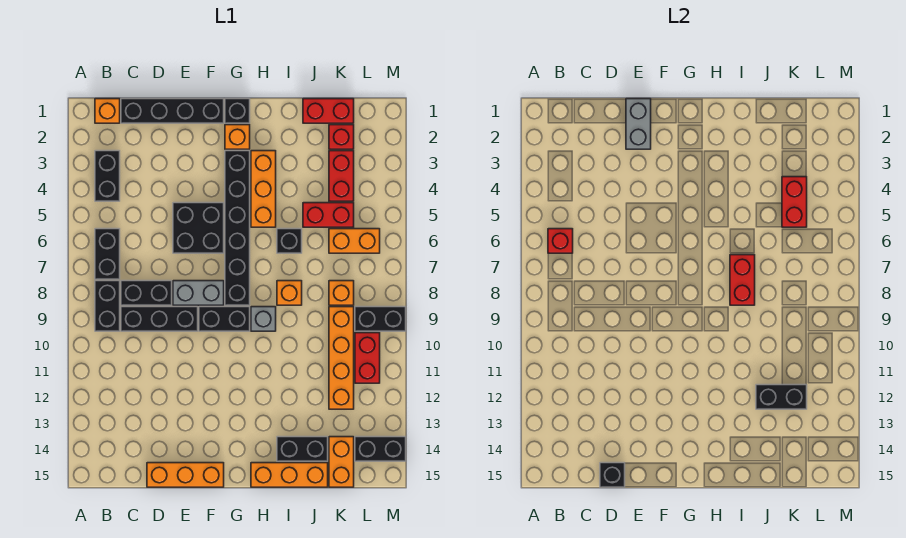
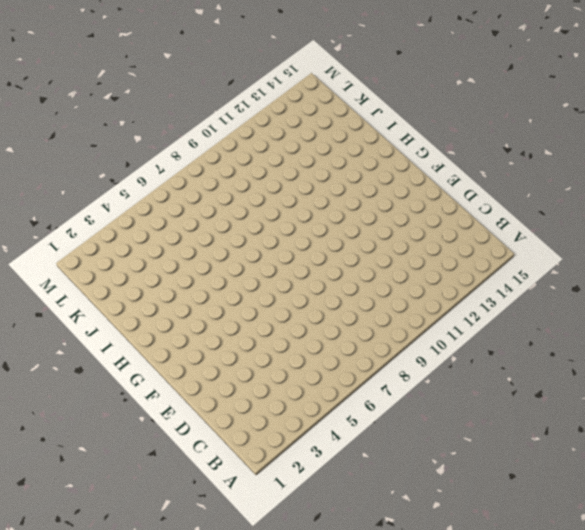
none -> orange brick B1 level 1
none -> black brick B3:B4 level 1
none -> black brick B6:B7 level 1
none -> black brick B8:B9 level 1

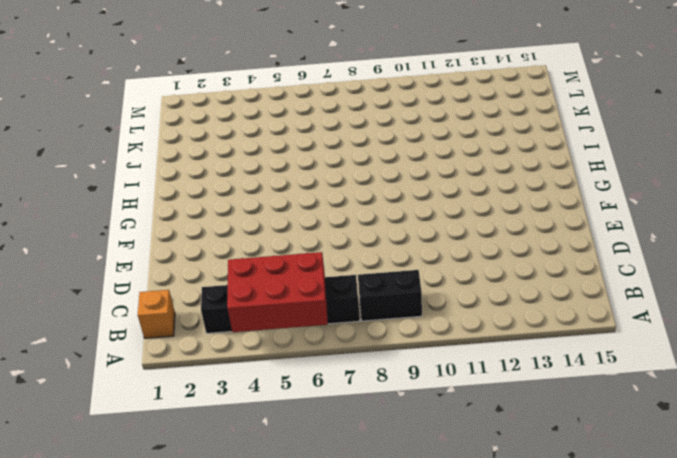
red brick A4:B6 level 2 -> red brick B6 level 2
none -> black brick C1:F1 level 1
none -> black brick C8:D8 level 1
none -> black brick C9:E9 level 1
none -> orange brick D15:F15 level 1

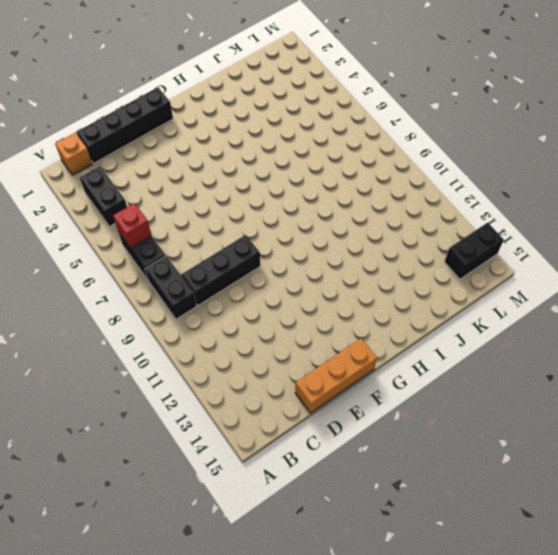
none -> black brick C8:D8 level 1
none -> black brick E5:F6 level 1
none -> grey brick E8:F8 level 1
none -> black brick F9:G9 level 1

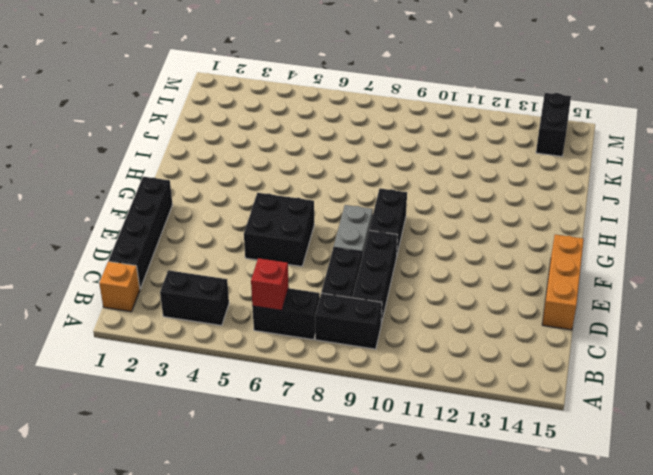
none -> black brick G1 level 1
none -> orange brick G2 level 1
none -> black brick G3:G8 level 1
none -> orange brick H3:H5 level 1

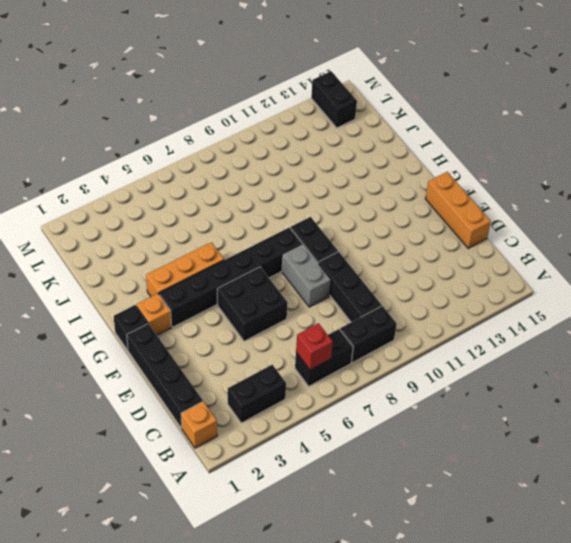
none -> black brick C8:D8 level 1
none -> grey brick H9 level 1
none -> orange brick H15:J15 level 1
none -> black brick I6 level 1

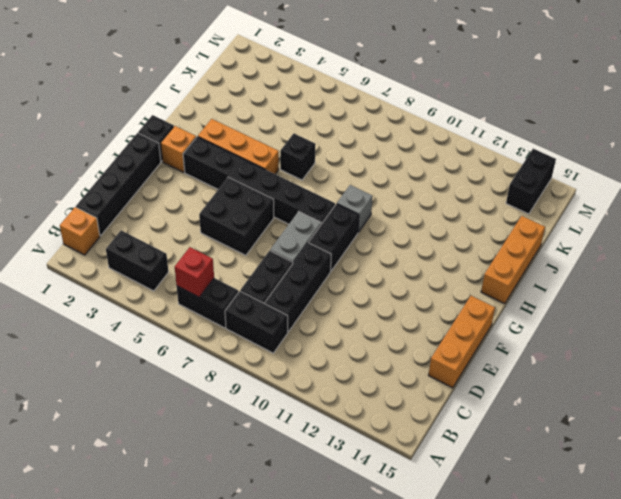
none -> orange brick I8 level 1
none -> black brick I14:J14 level 1
none -> red brick J1:K1 level 1
none -> red brick J5:K5 level 1

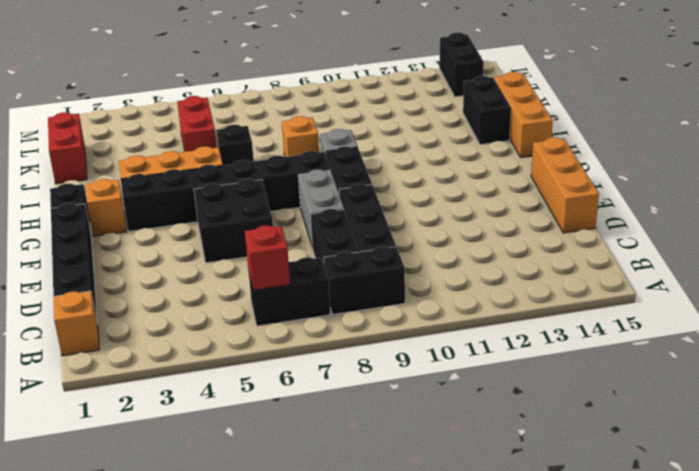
none -> black brick B3:B4 level 1
none -> red brick K2 level 1
none -> red brick K3:K4 level 1
none -> orange brick K6:L6 level 1

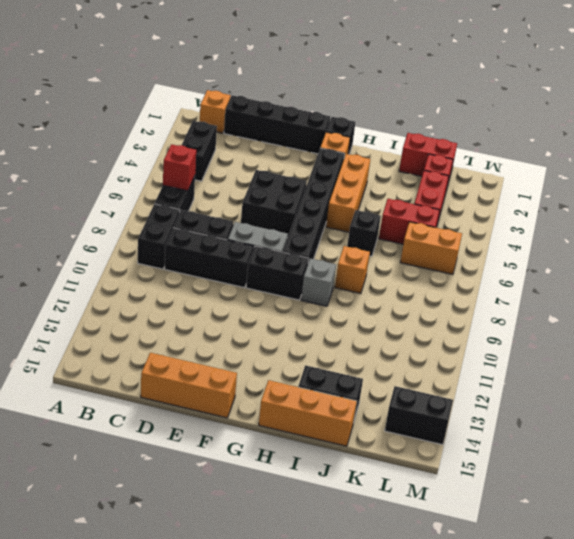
none -> orange brick K8 level 1
none -> orange brick K9:K12 level 1
none -> orange brick K14:K15 level 1
none -> black brick L9:M9 level 1

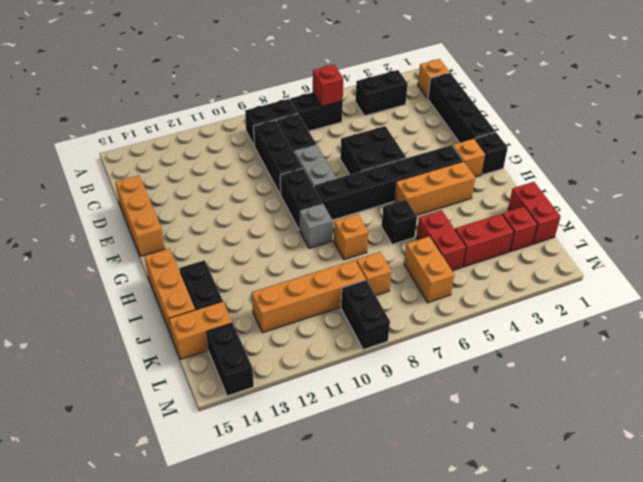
none -> red brick L10:L11 level 1
none -> black brick D15 level 2
none -> grey brick E1:E2 level 2
none -> red brick I7:I8 level 2

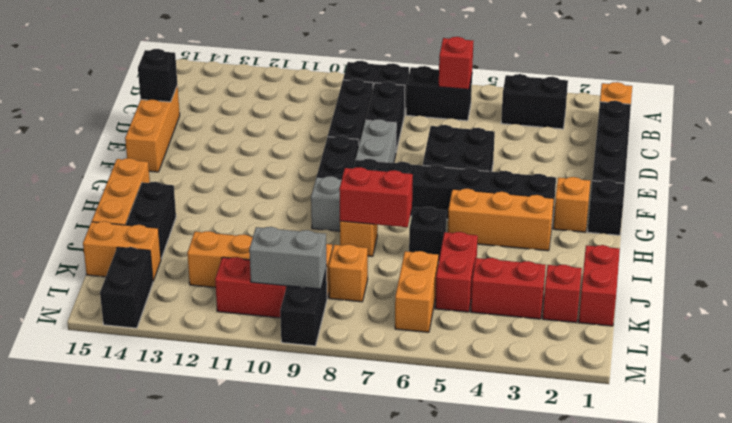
grey brick L9:L10 level 2 -> grey brick E1:E2 level 2
none -> black brick J12:K12 level 2
none -> red brick K4:K5 level 2

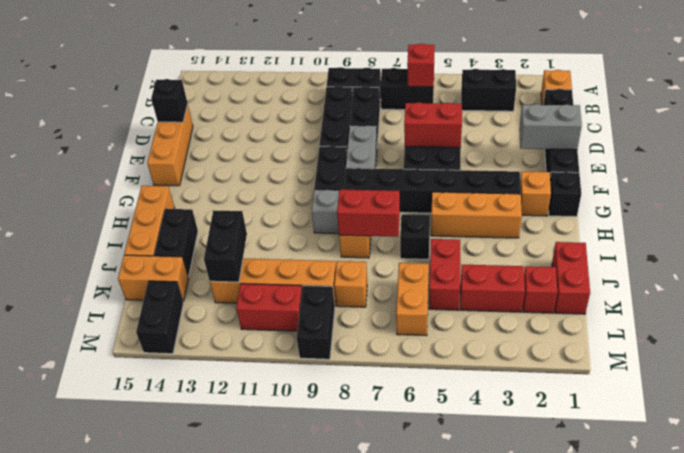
red brick E5:E6 level 2 -> red brick K4:K5 level 2

